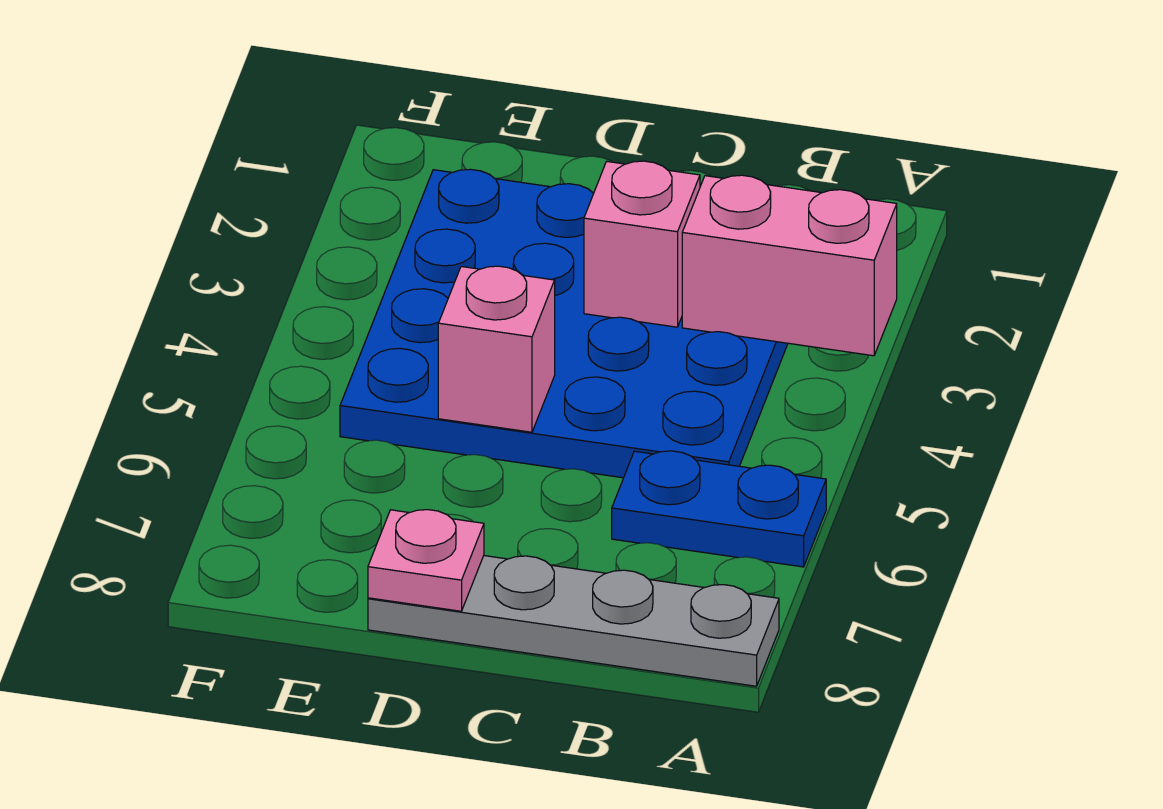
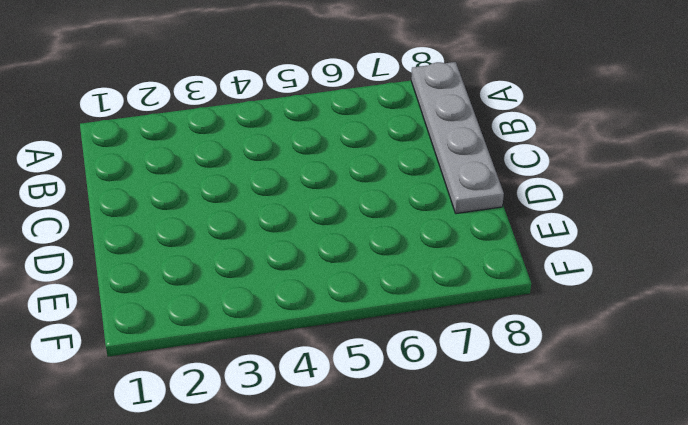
none -> blue plate A6:B6 level 1
none -> blue plate B2:E5 level 1

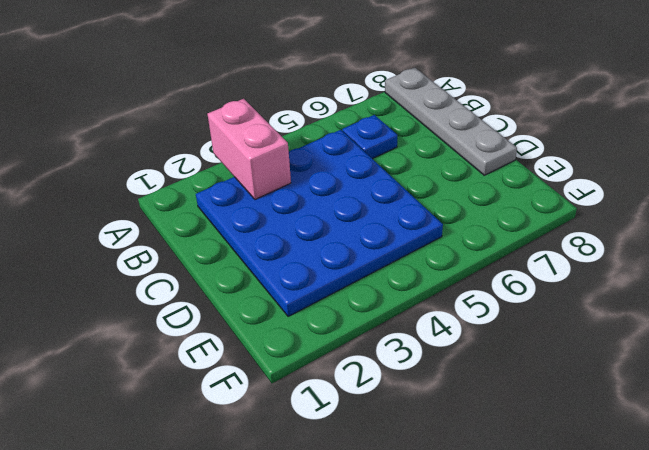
blue plate B6 level 1 -> blue plate A6:B6 level 1
none -> pink brick C3 level 2
none -> pink brick D5 level 2

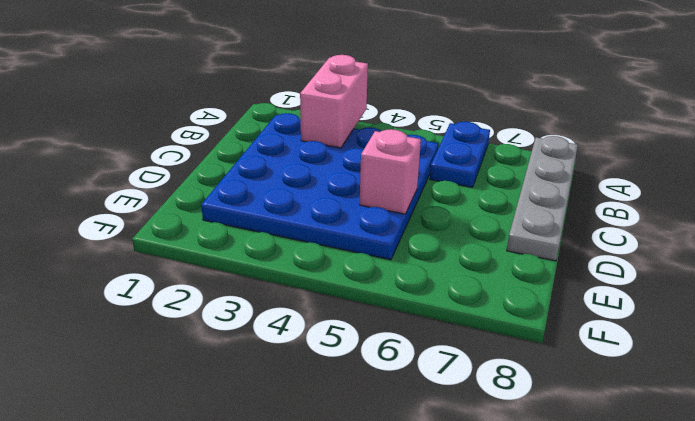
none -> pink brick C3 level 2
none -> pink plate D8 level 2

